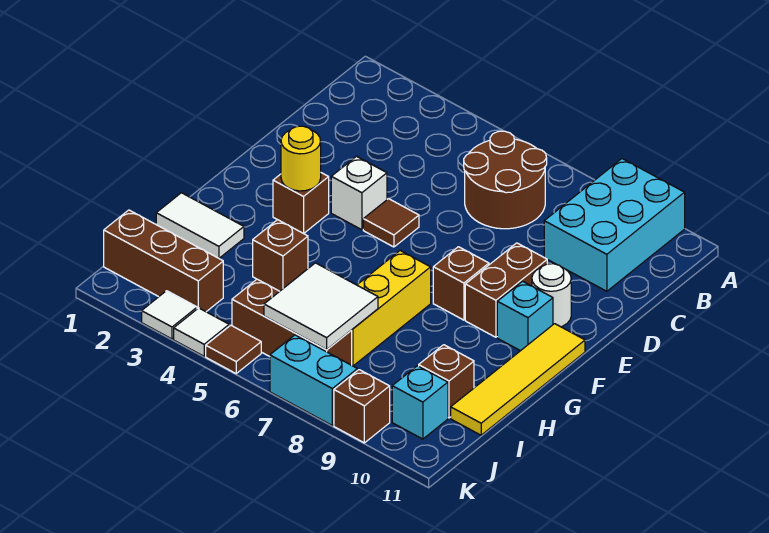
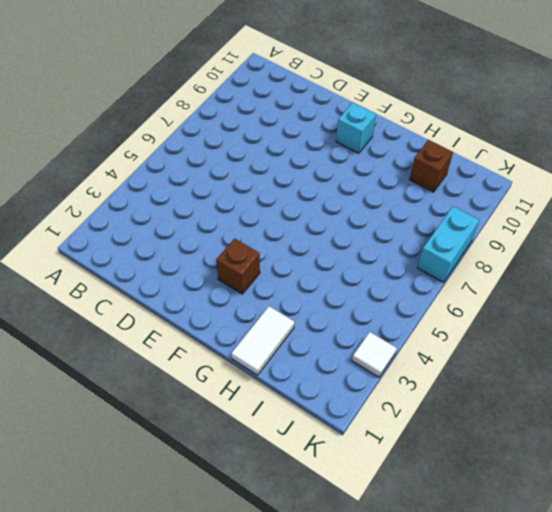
none -> cyan brick A9:C10 level 1
none -> brown round brick B6:C7 level 1
none -> white brick E4 level 1

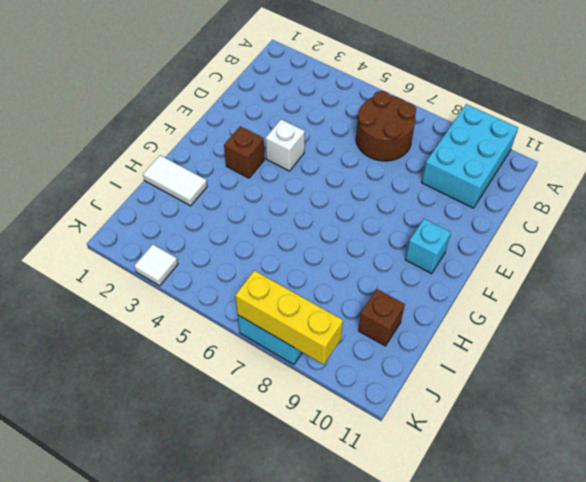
yellow brick K7:K9 level 2 -> yellow brick G7:I7 level 1
none -> brown tile E5 level 1
none -> brown brick E9:F9 level 1
none -> white round brick E10 level 1

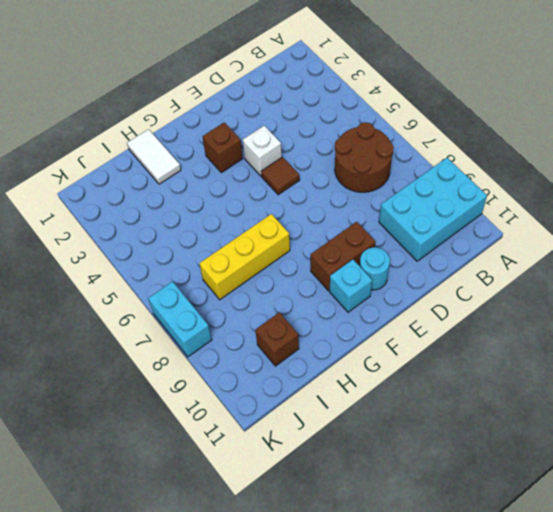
cyan round brick E10 level 1 -> white round brick E10 level 1
none -> brown brick F8 level 1
none -> yellow tile F11:I11 level 1
none -> brown brick H4 level 1

